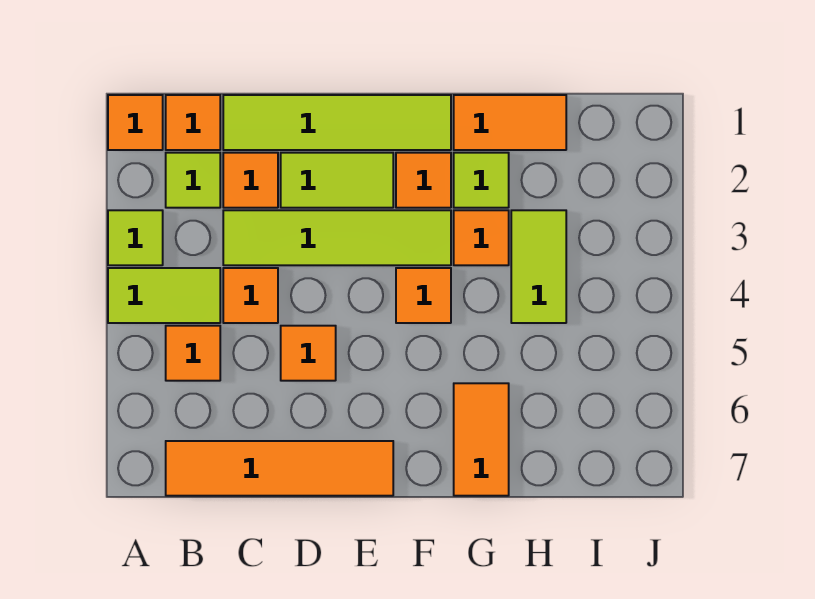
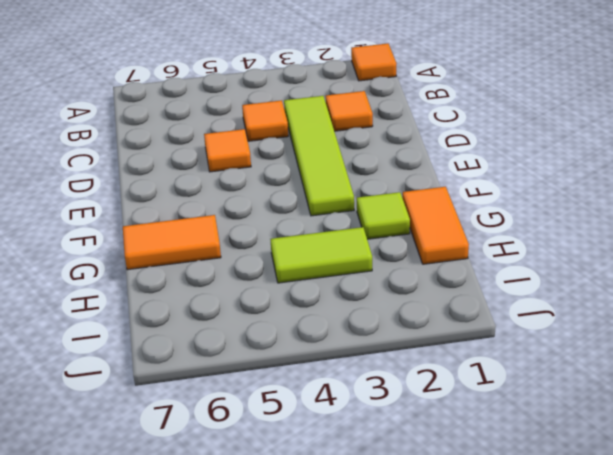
none -> lime tile A3 level 1
none -> lime tile A4:B4 level 1
none -> orange tile B1 level 1

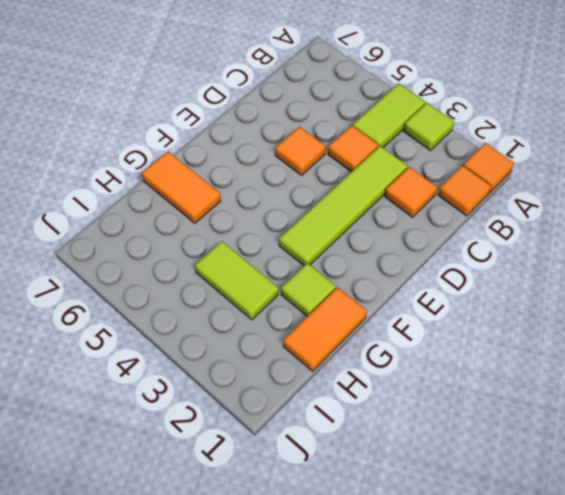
none -> lime tile B2 level 1
none -> orange tile B5 level 1
none -> orange tile B7:E7 level 1

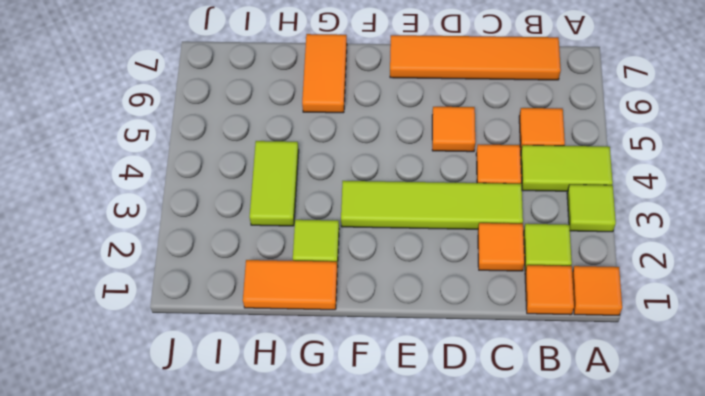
none -> lime tile C1:F1 level 1
none -> lime tile D2:E2 level 1
none -> orange tile F2 level 1

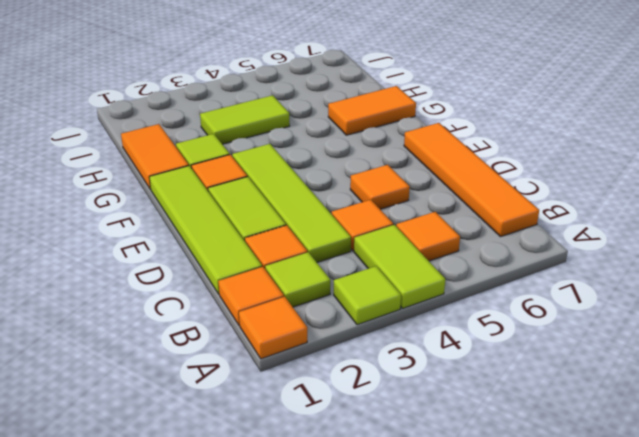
none -> orange tile F4 level 1
none -> orange tile G3 level 1

